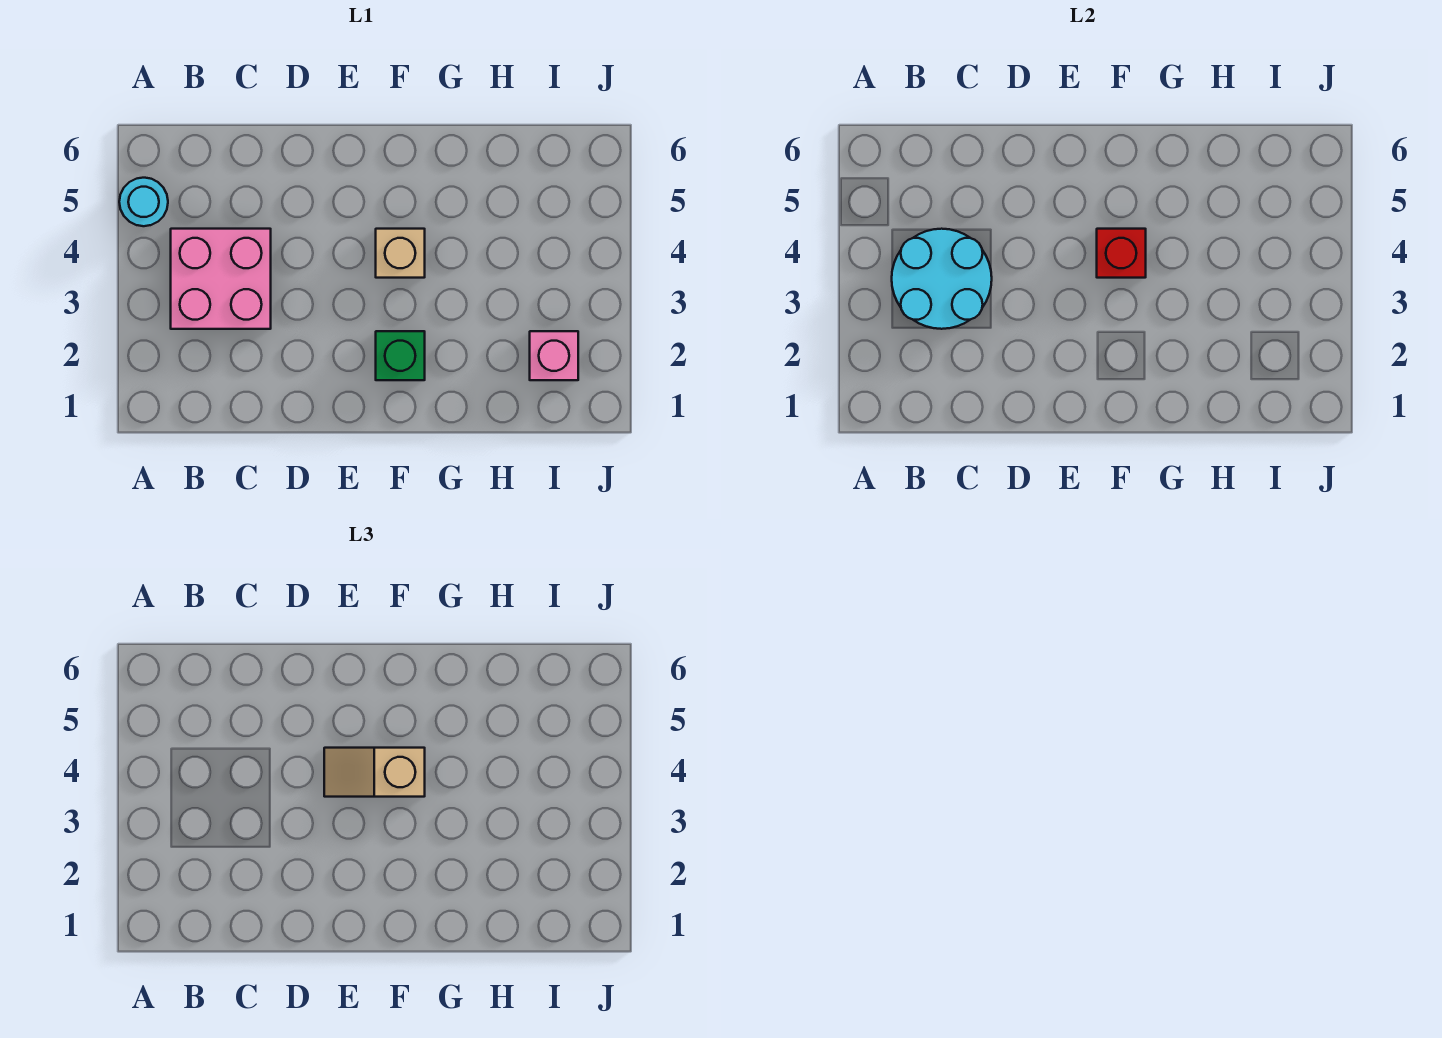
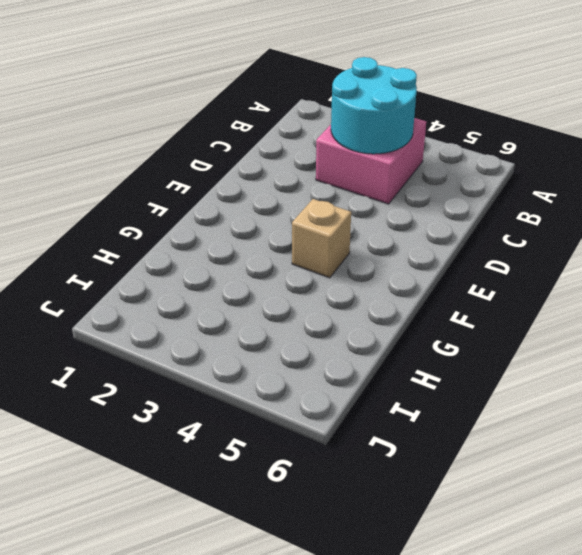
none -> cyan round brick A5 level 1
none -> green brick F2 level 1

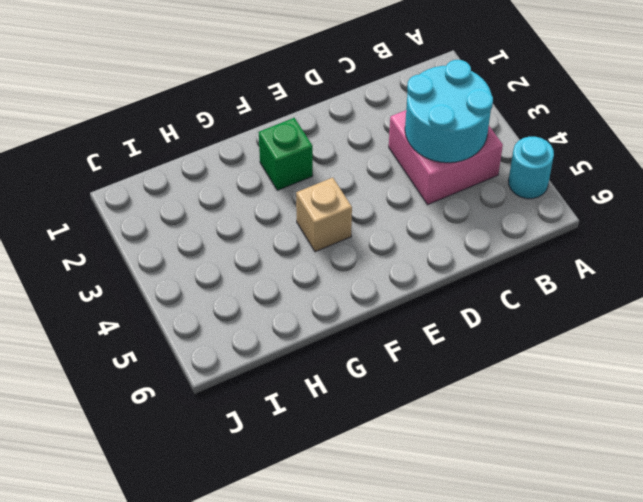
none -> pink brick I2 level 1
none -> red brick F4 level 2

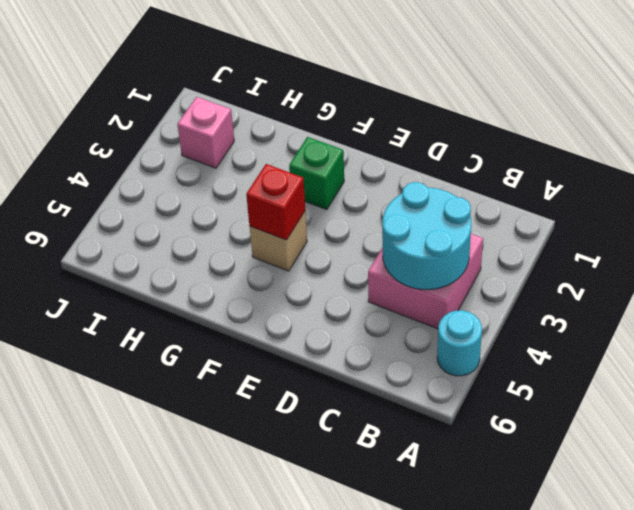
none -> tan slope E4:F4 level 3 top F

